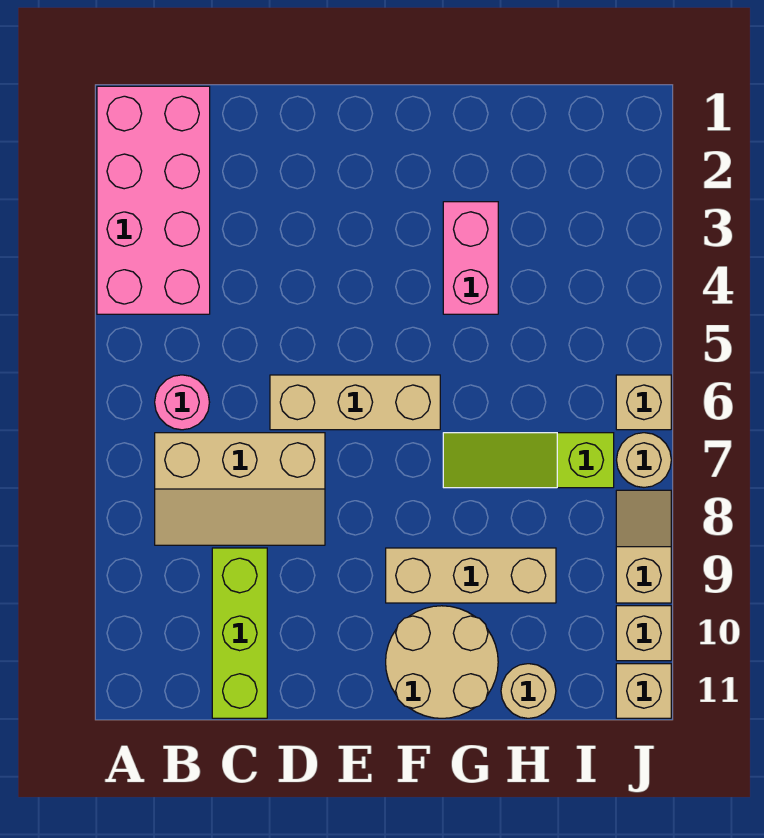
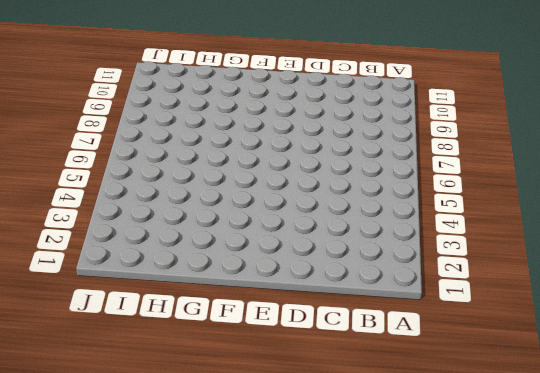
none -> pink brick A1:B4 level 1
none -> pink round brick B6 level 1
none -> tan slope B7:D8 level 1 top 7

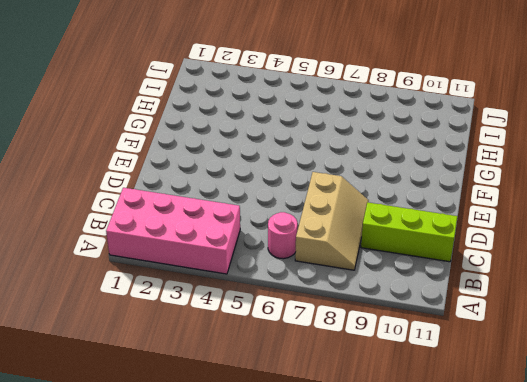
none -> tan brick D6:F6 level 1
none -> tan brick F9:H9 level 1
none -> tan round brick F10:G11 level 1

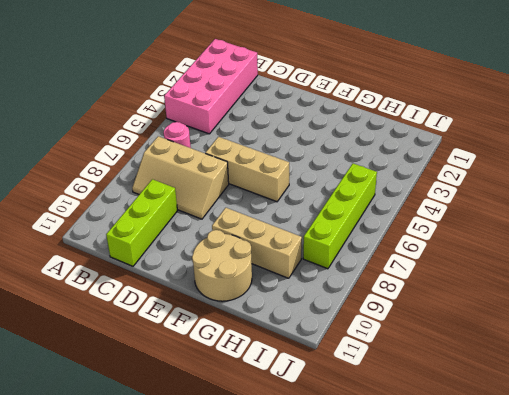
lime brick I5:I8 level 1 -> lime slope G7:I7 level 1 top I
none -> pink brick G3:G4 level 1
none -> tan round brick H11 level 1
none -> tan brick J6 level 1

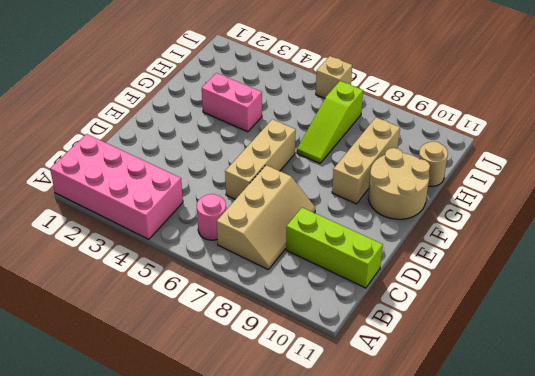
none -> tan round brick J7 level 1
none -> tan slope J8:J9 level 1 top 9
none -> tan brick J10 level 1

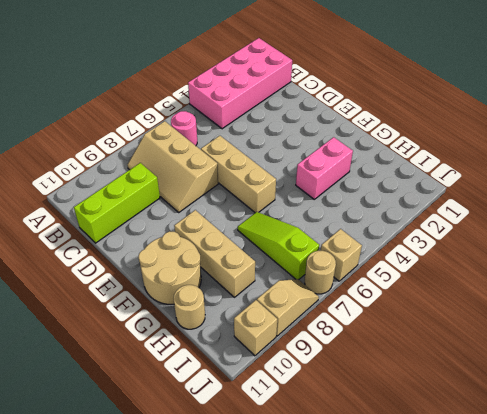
none -> tan brick J11 level 1

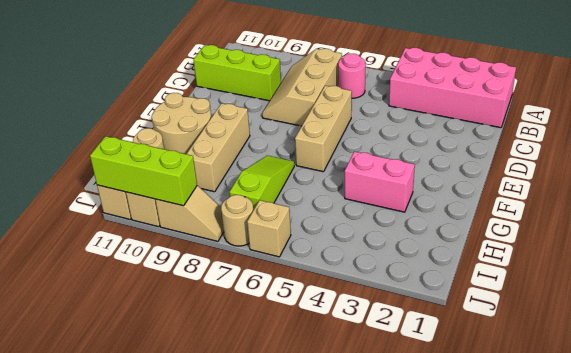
lime brick J9:J11 level 2 -> none

